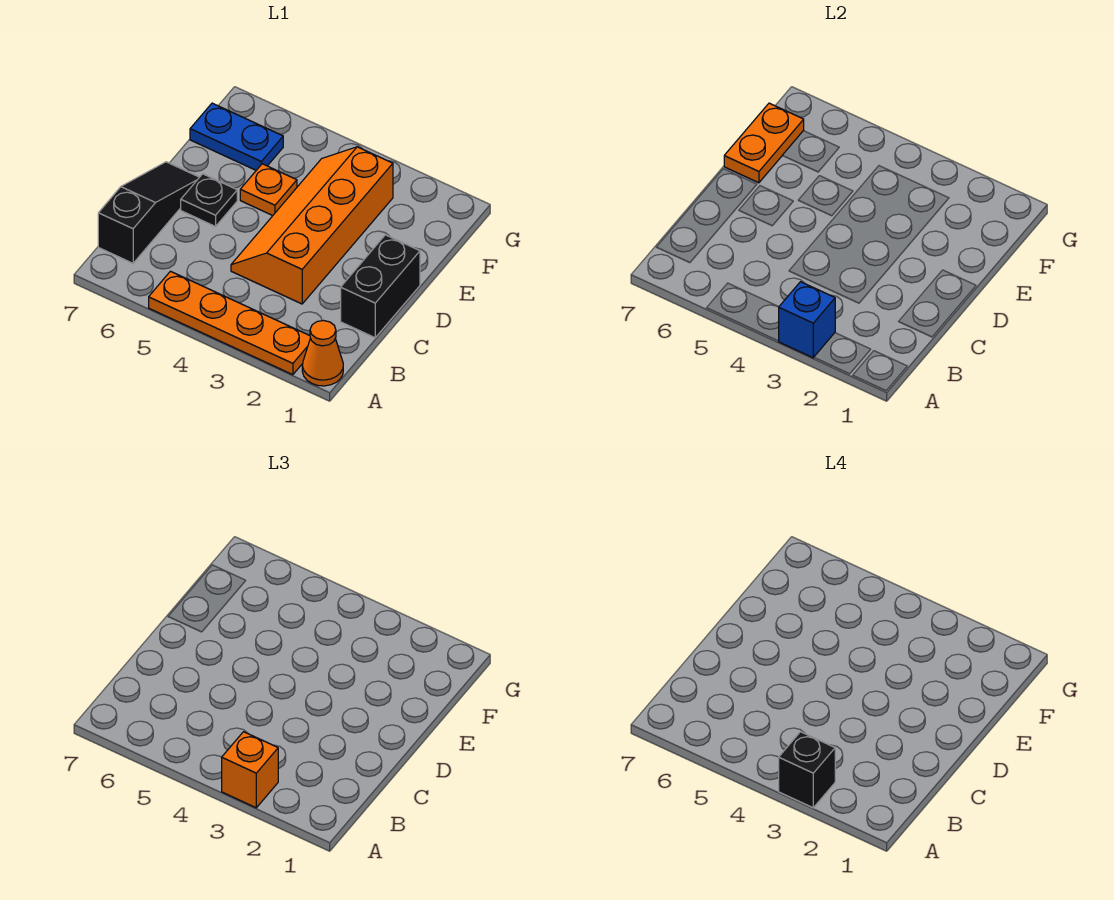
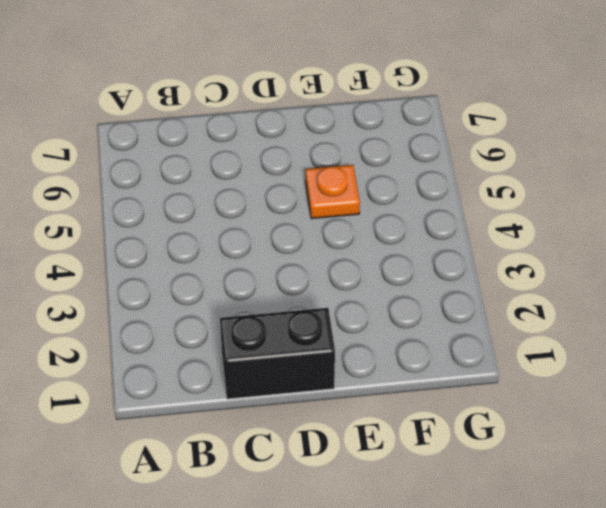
none -> orange cone A1 level 1
none -> orange plate A2:A5 level 1
none -> black slope B7:D7 level 1 top B

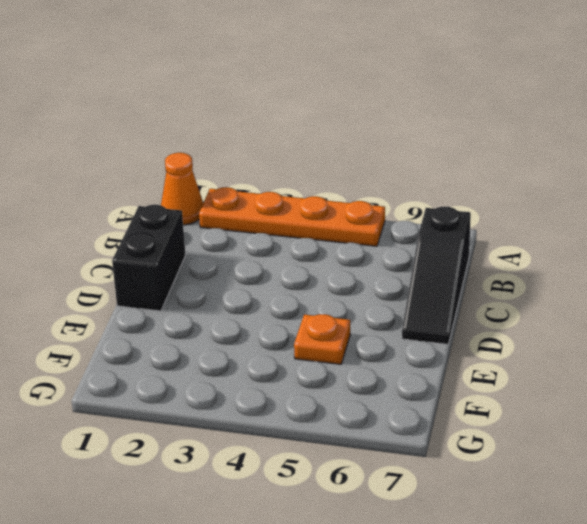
none -> orange slope C3:F4 level 1 top 3
none -> black plate D6 level 1
none -> blue plate F6:F7 level 1

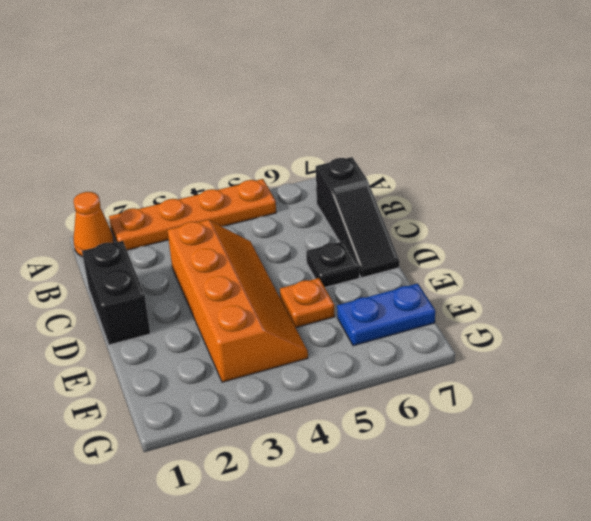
none -> blue brick A3 level 2
none -> orange plate E7:F7 level 2
none -> orange brick A3 level 3

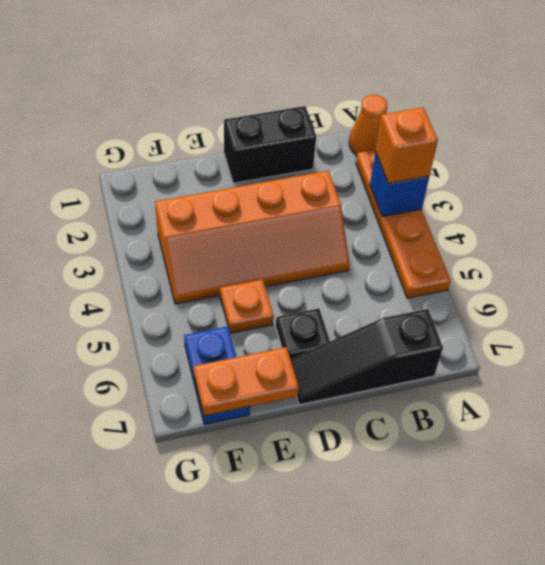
none -> black brick A3 level 4

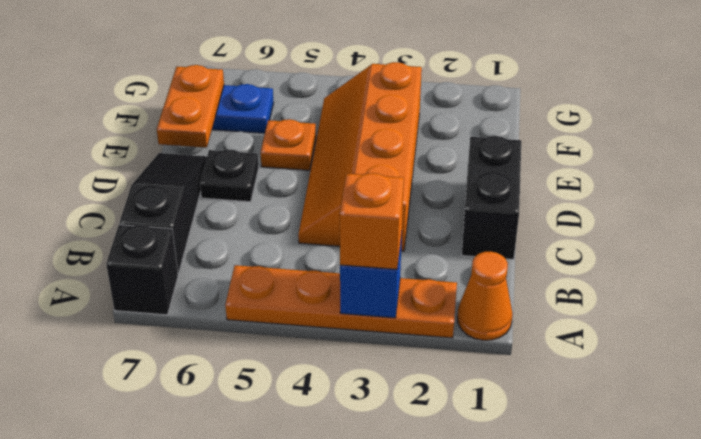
black brick A7 level 1 -> black brick A3 level 4

